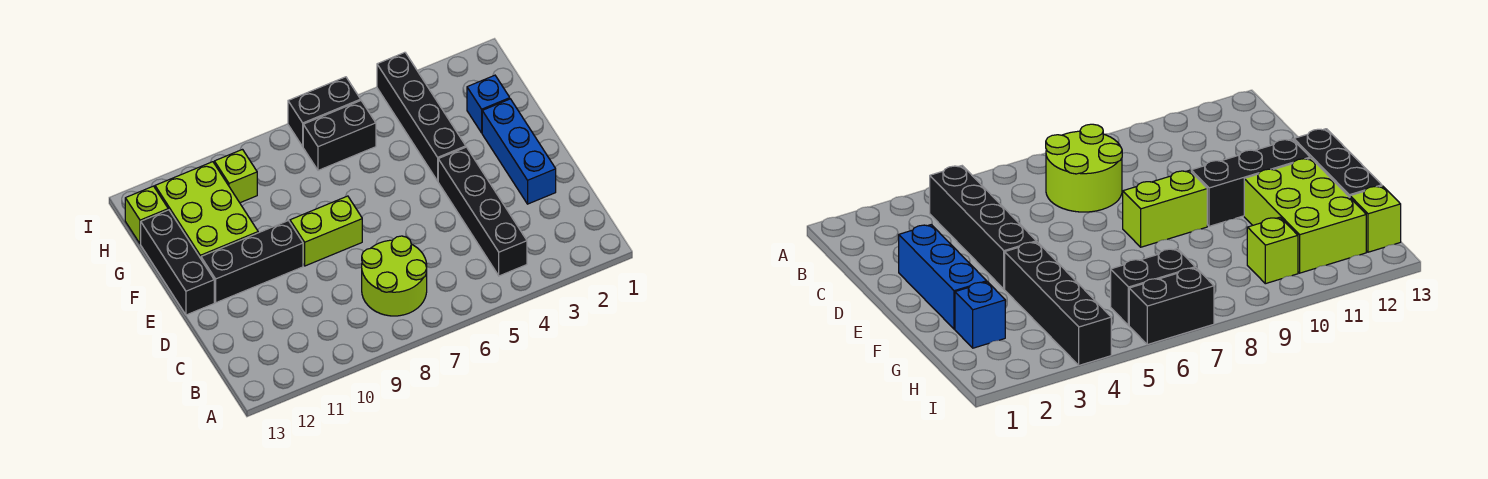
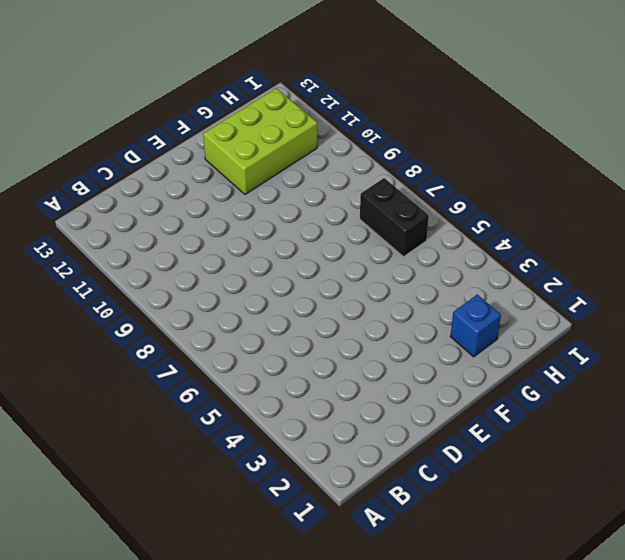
none -> black brick B4:E4 level 1
none -> lime round brick B7:C8 level 1
none -> blue brick D2:F2 level 1

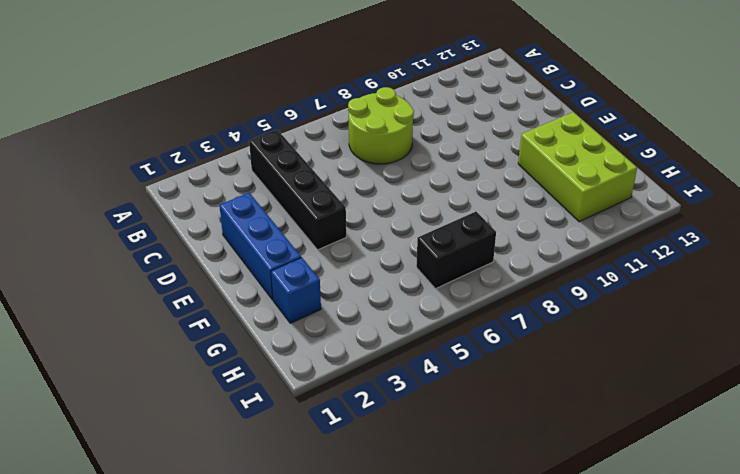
none -> lime brick E8:E9 level 1
none -> black brick E10:E12 level 1
none -> black brick E13:G13 level 1

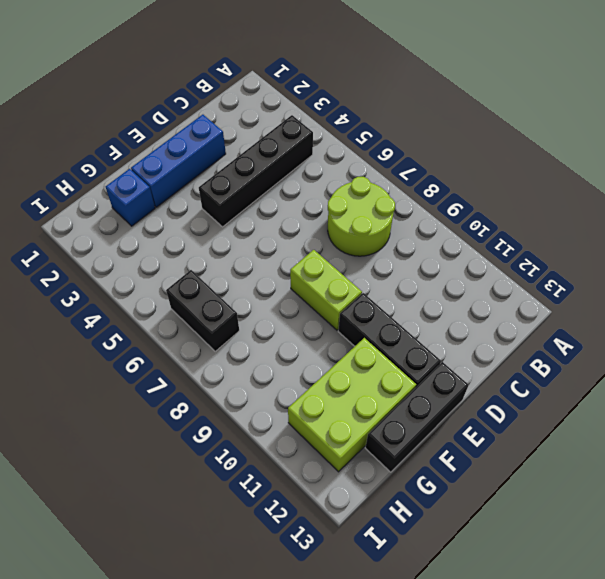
none -> black brick F4:I4 level 1
none -> lime brick H10 level 1
none -> lime brick H13 level 1

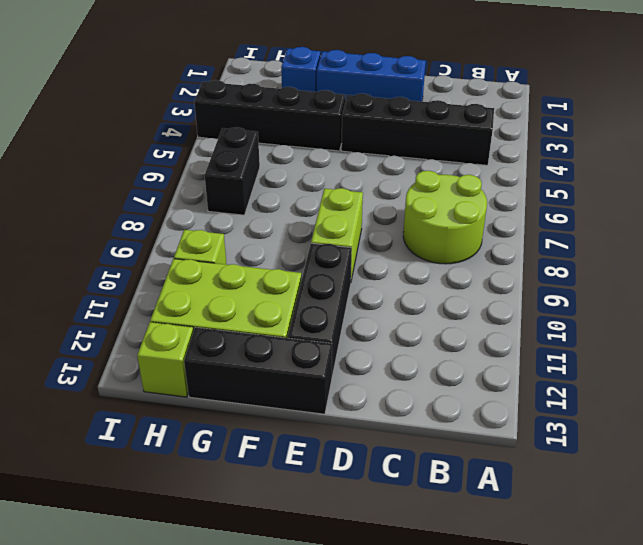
none -> black brick I6:I7 level 1

